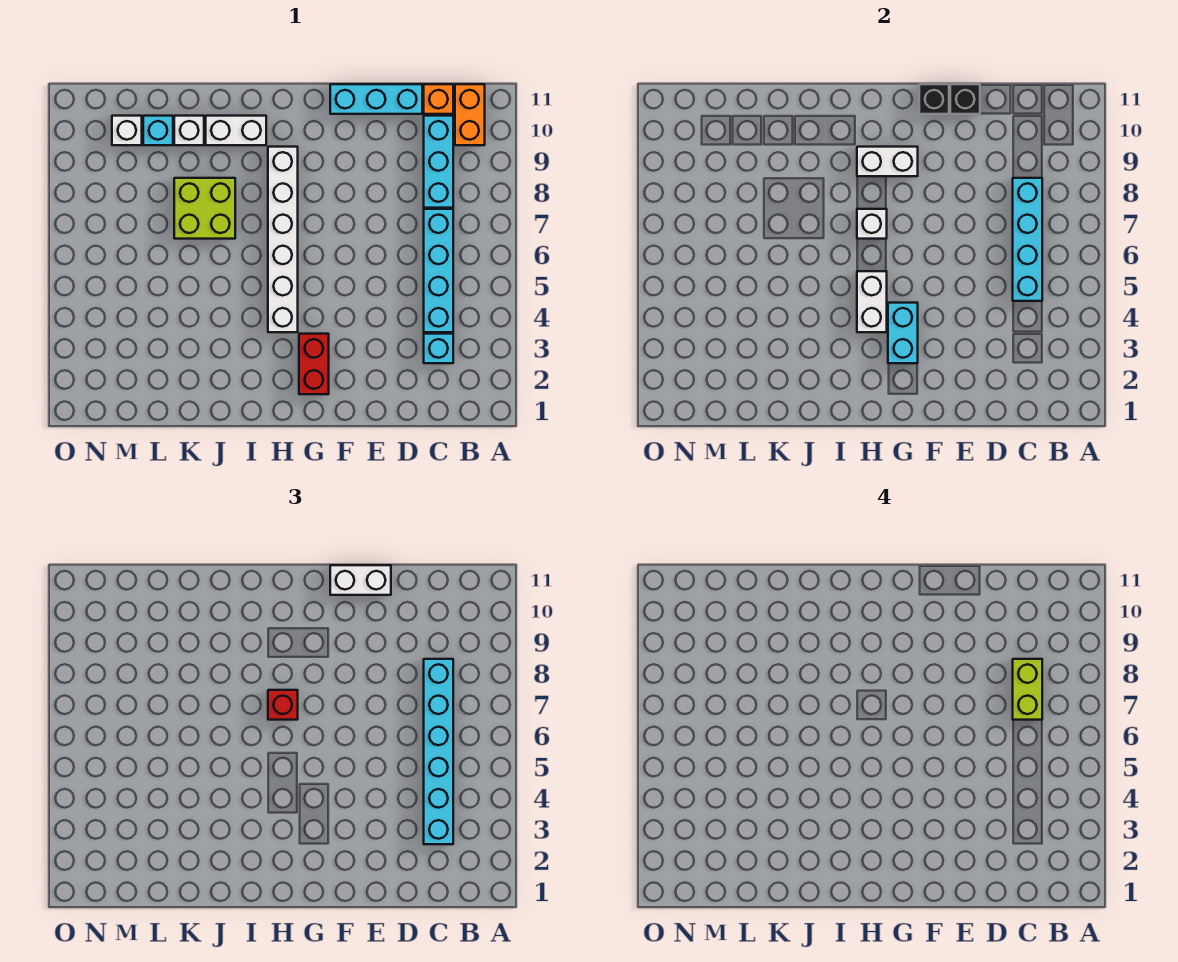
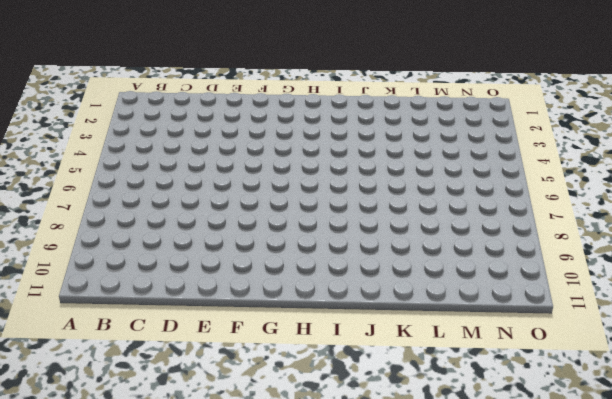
none -> orange brick B10:B11 level 1
none -> cyan brick C3 level 1
none -> cyan brick C4:C7 level 1

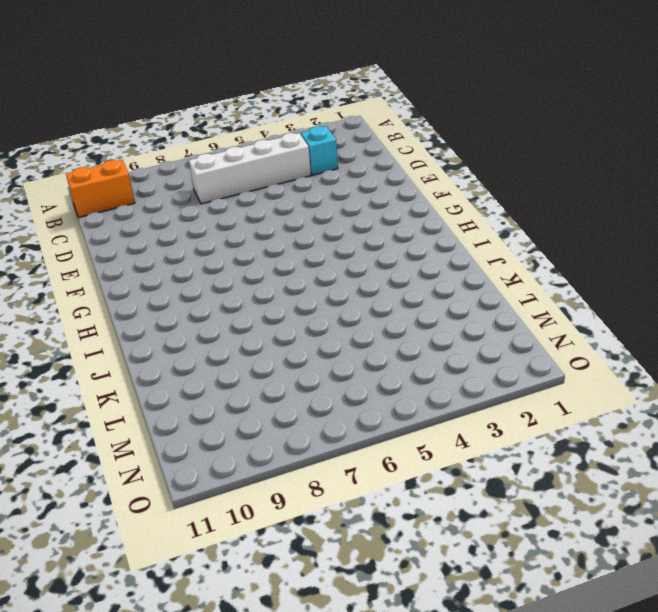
white brick C4:C7 level 1 -> cyan brick C4:C7 level 1
none -> cyan brick C8:C10 level 1
none -> orange brick C11 level 1
none -> cyan brick D11:F11 level 1

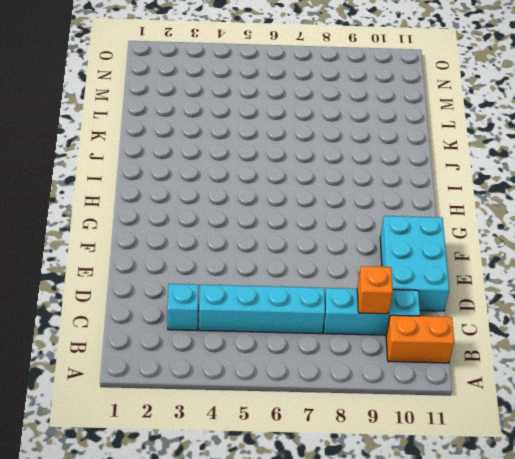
orange brick C9 level 2 -> orange brick C11 level 1
cyan brick D10:F11 level 1 -> cyan brick D11:F11 level 1
none -> red brick G2:G3 level 1
none -> white brick H4:H9 level 1
none -> white brick I10:J10 level 1

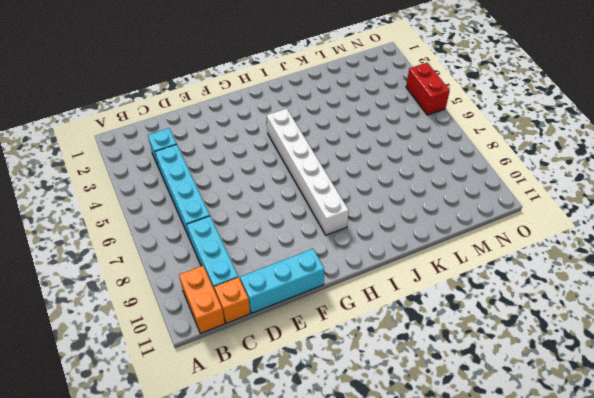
red brick O4:O5 level 1 -> red brick G2:G3 level 1
none -> white brick I10:J10 level 1
none -> lime brick J7:K8 level 1
none -> white brick K10 level 1

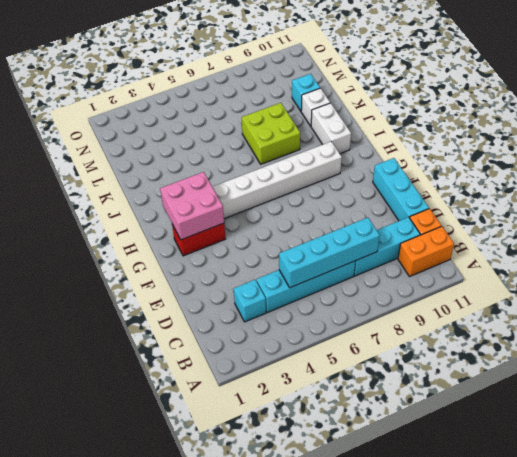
pink brick G2:H3 level 2 -> cyan brick G3:G4 level 2
none -> white brick M10 level 1
none -> black brick E11 level 2
none -> black brick F11 level 2

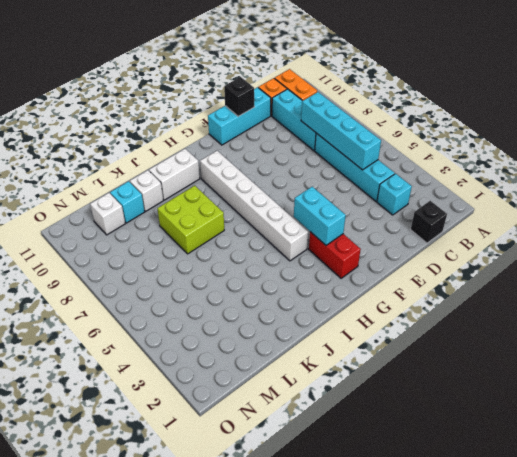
black brick C1 level 1 -> black brick F11 level 2
none -> white brick G9:H9 level 2
none -> white brick H4:H5 level 2
none -> white brick H7 level 2

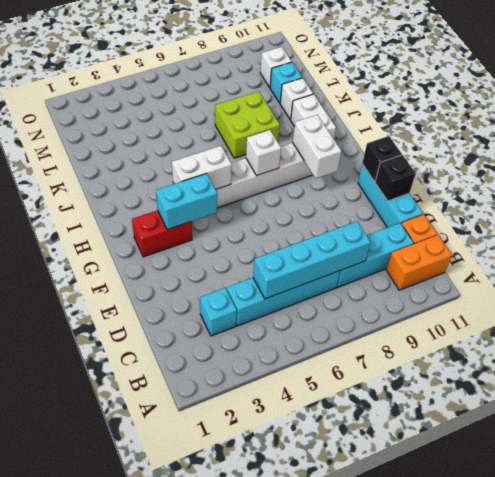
none -> cyan brick C3:C8 level 3
none -> white brick E11:F11 level 3
none -> red brick H7 level 3

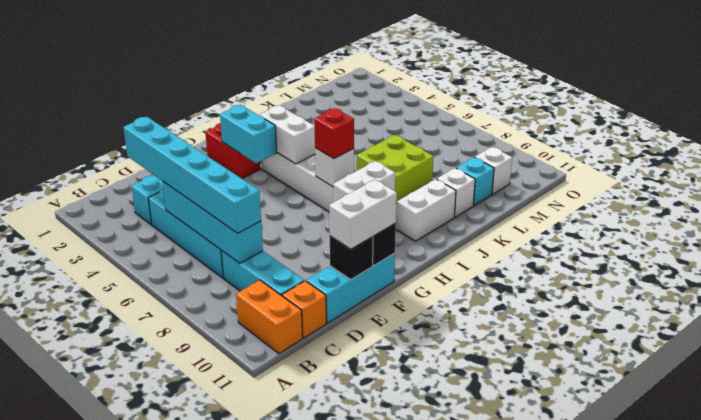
none -> lime brick C7:C8 level 4

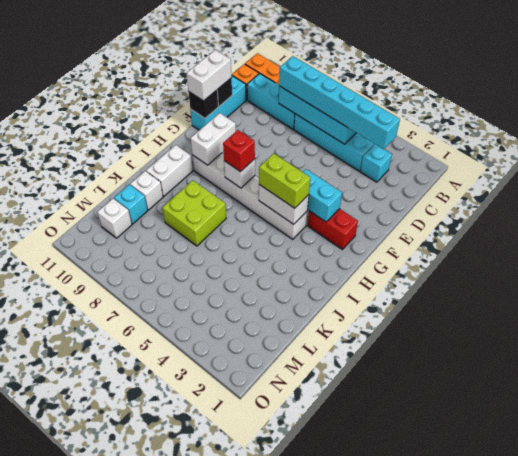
lime brick H4:H5 level 3 -> lime brick C7:C8 level 4

